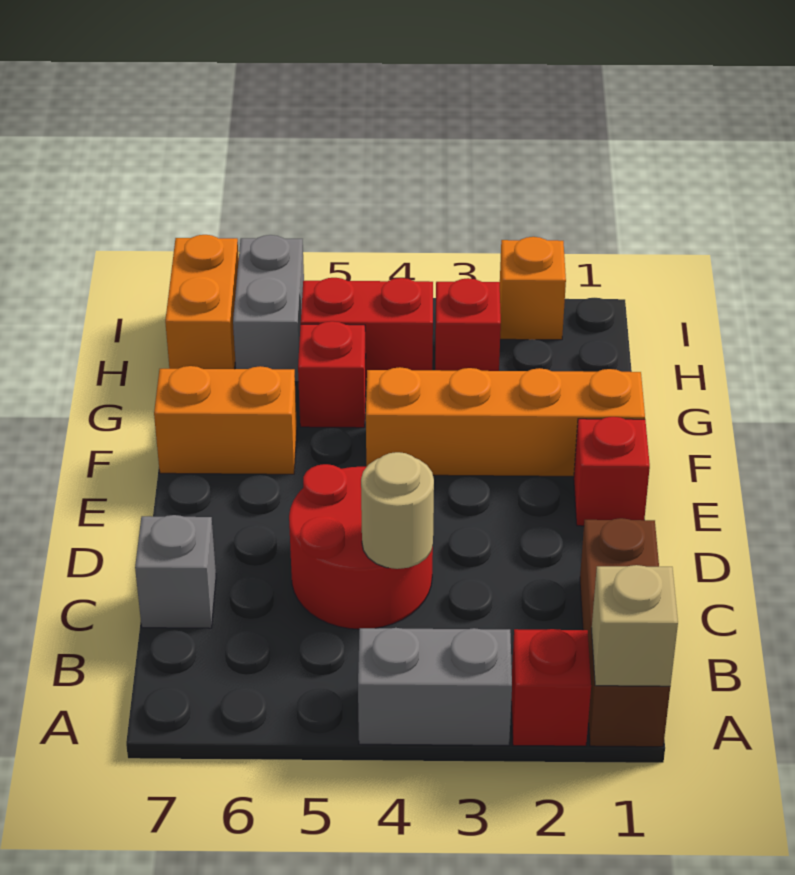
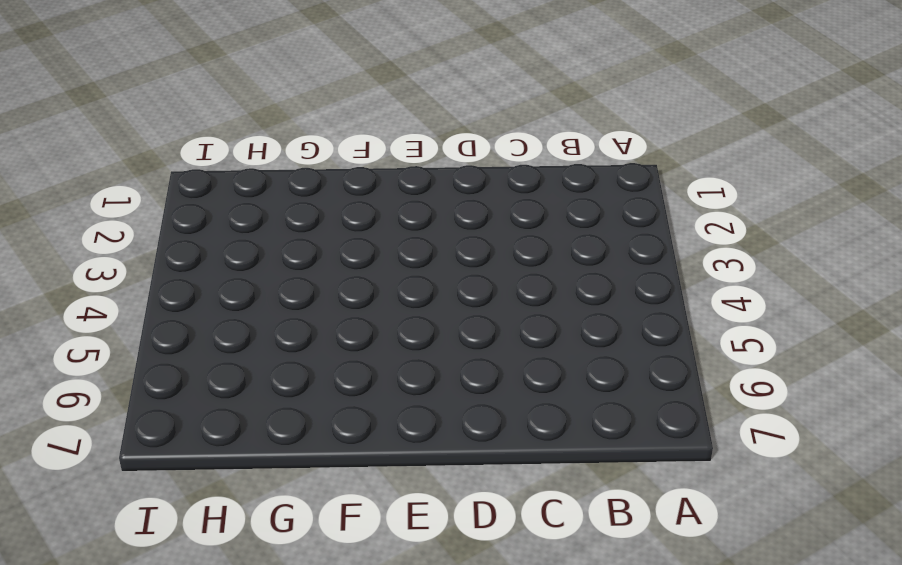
none -> brown brick A1:C1 level 1
none -> red brick A2 level 1
none -> grey brick A3:A4 level 1

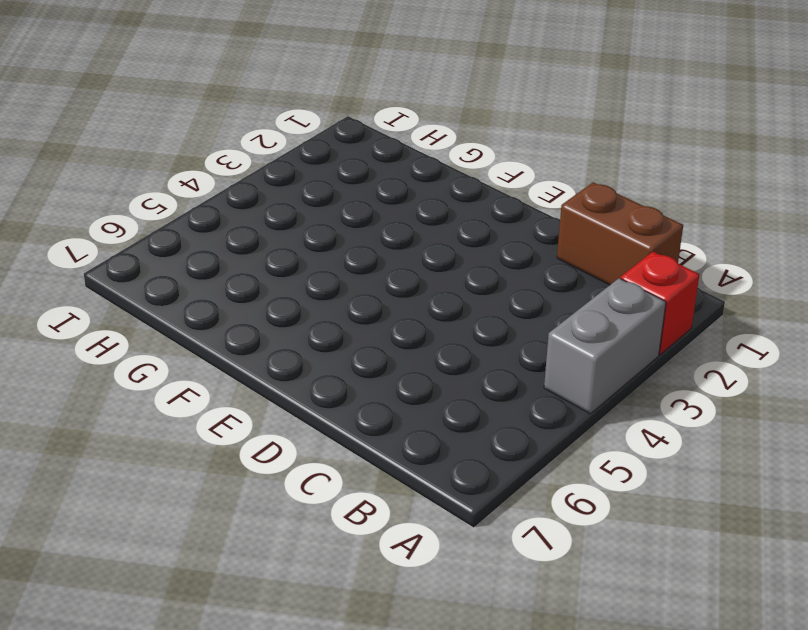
brown brick B1:C1 level 1 -> brown brick A1:C1 level 1
none -> red round brick C4:D5 level 1
none -> grey brick C7 level 1
none -> red brick E1 level 1

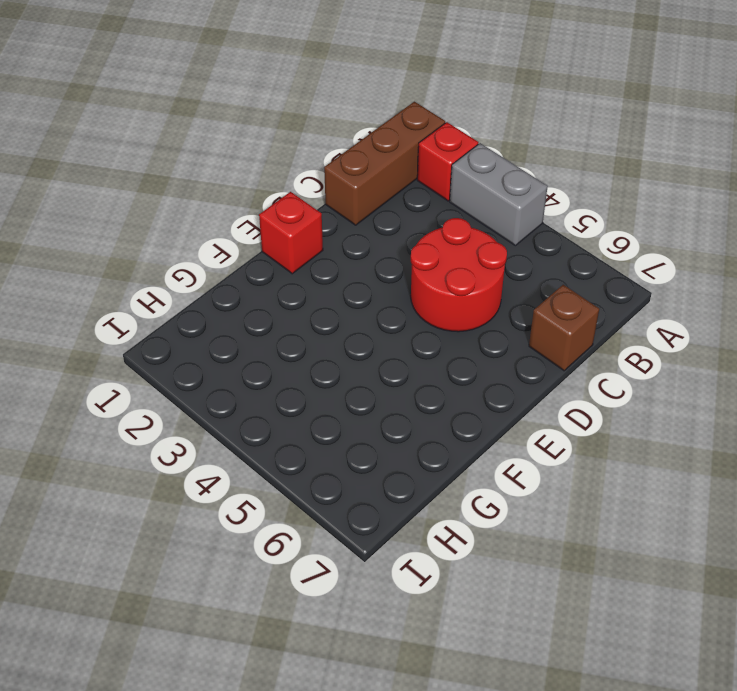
brown brick C7 level 1 -> grey brick C7 level 1
none -> orange brick F1:F4 level 1
none -> orange brick F6:F7 level 1
none -> red brick G5 level 1

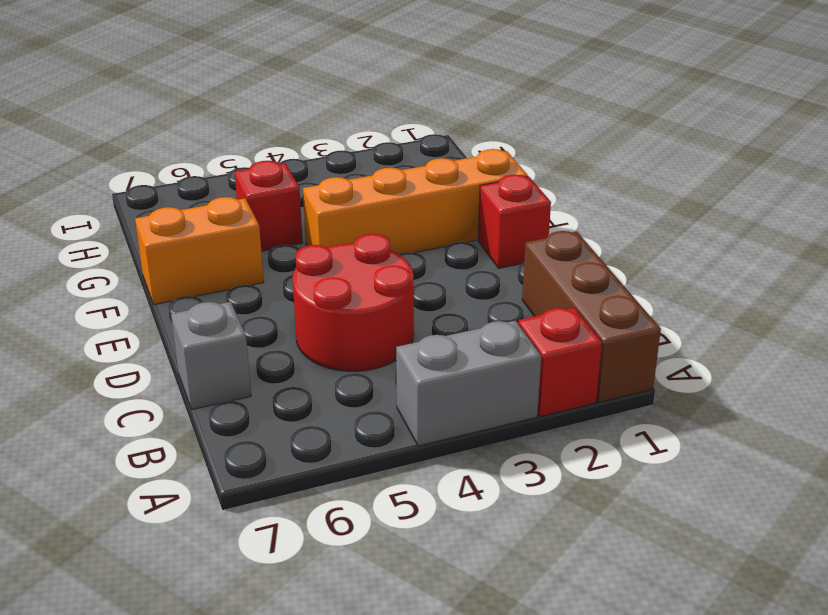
none -> red brick H3 level 1
none -> red brick H4:H5 level 1
none -> grey brick H6:I6 level 1

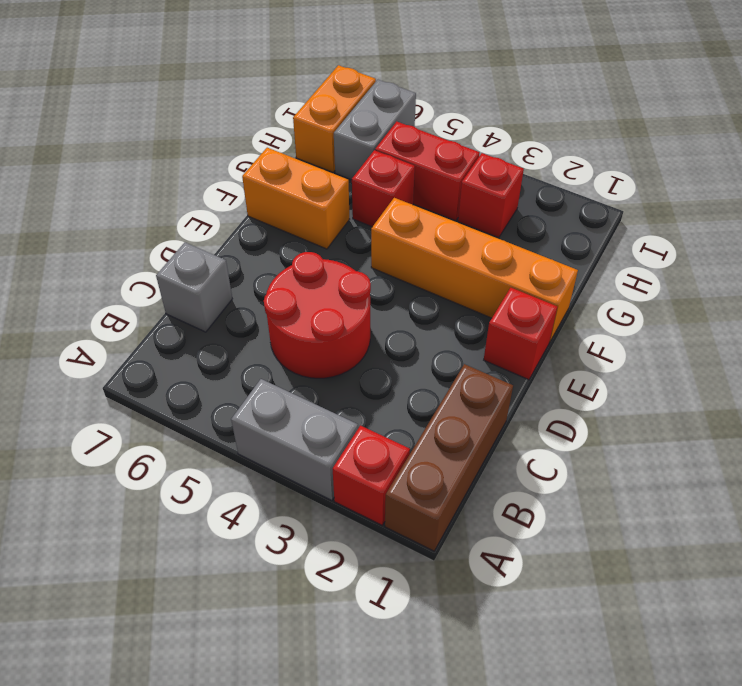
none -> orange brick I2 level 1
none -> tan brick A1 level 2
none -> tan round brick C4 level 2

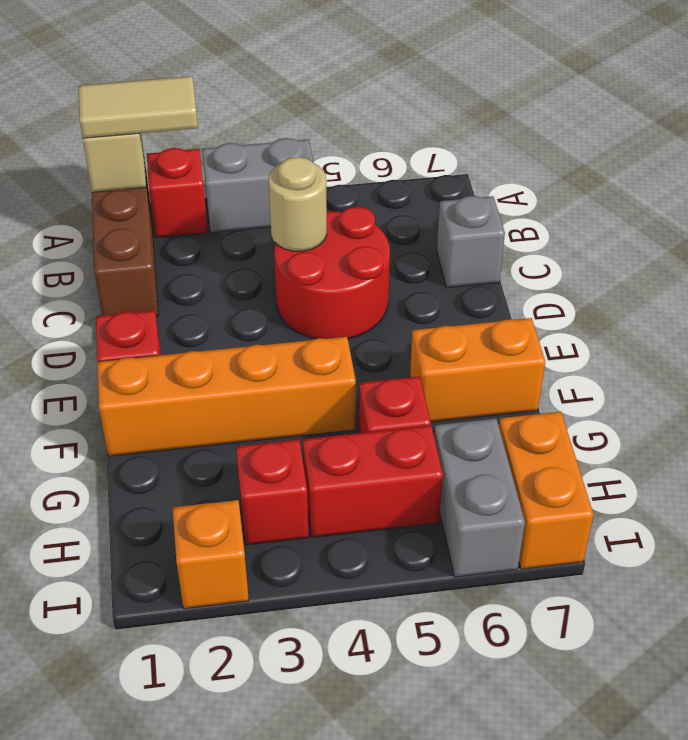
tan tile A1:A2 level 3 -> none

